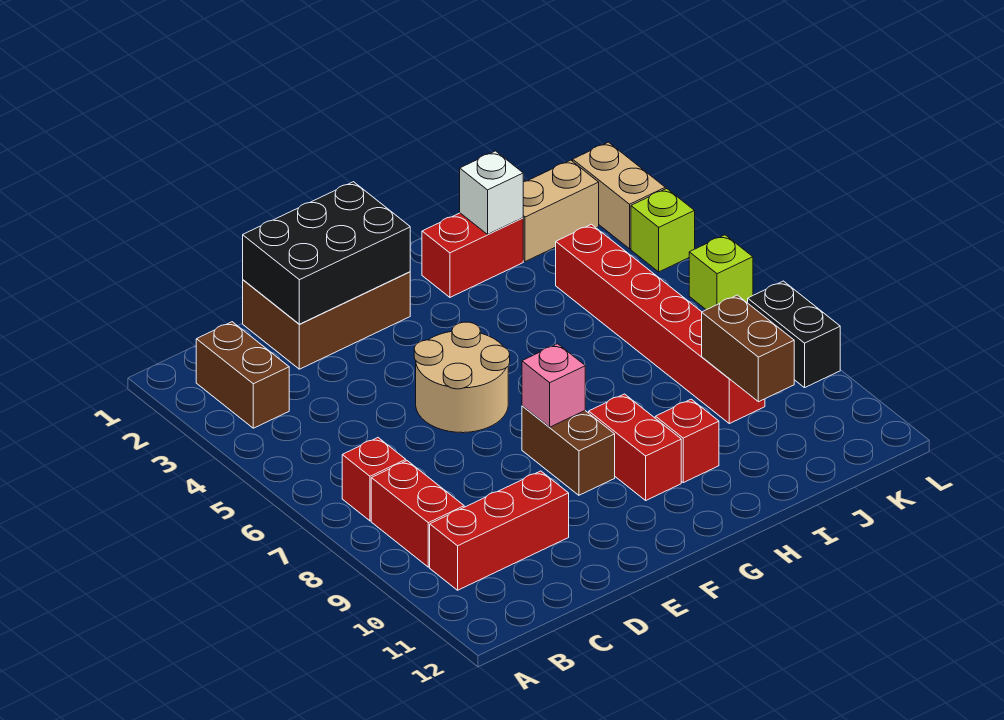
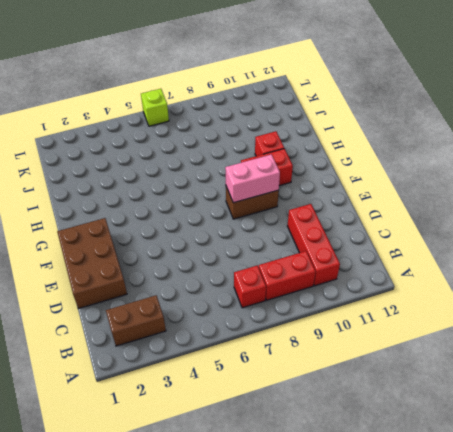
pink brick F8:F9 level 2 -> pink brick F8 level 2
none -> tan round brick E5:F6 level 1
none -> red brick H2:I2 level 1
none -> tan brick J2:K2 level 1

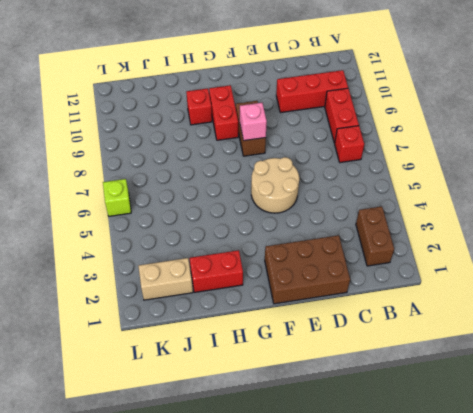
none -> red brick J4:J9 level 1
none -> tan brick L2:L3 level 1
none -> lime brick L4 level 1

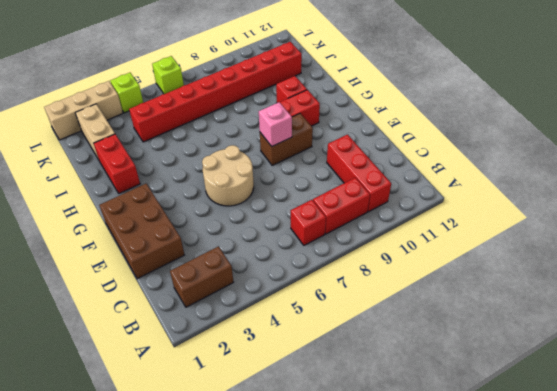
red brick J4:J11 level 1 -> red brick J4:J9 level 1
tan brick L1:L3 level 1 -> tan brick L2:L3 level 1
none -> black brick L8:L9 level 1
none -> black brick D1:F2 level 2
none -> white brick I2 level 2

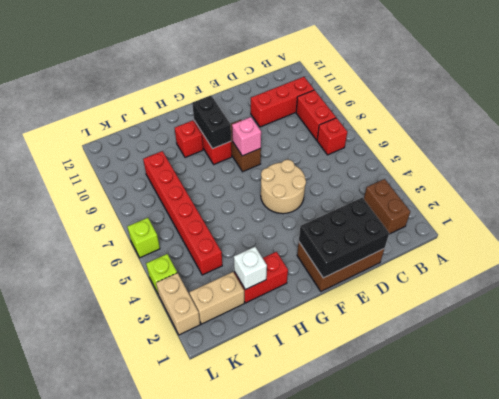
black brick G9:G10 level 2 -> black brick L8:L9 level 1
none -> brown brick J9:J10 level 2

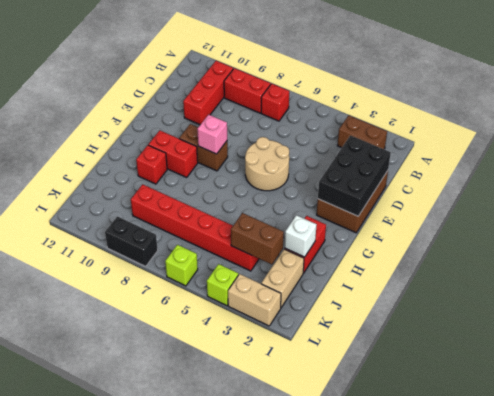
brown brick J3:J4 level 2 -> brown brick J9:J10 level 2

